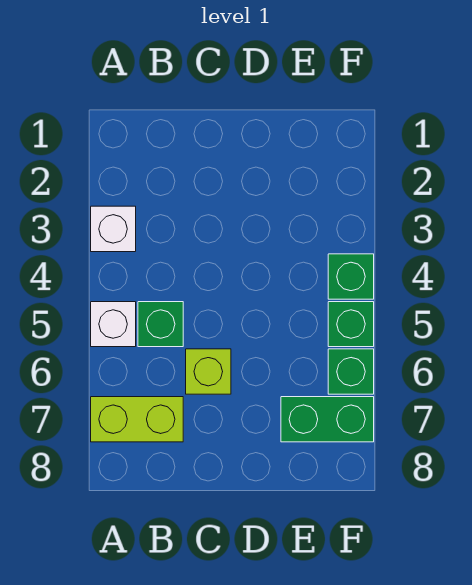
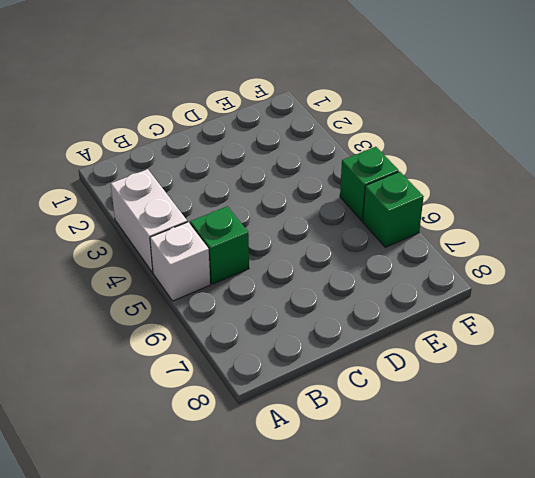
white brick A3:A4 level 1 -> white brick A3 level 1
none -> lime brick A7:B7 level 1
none -> lime brick C6 level 1

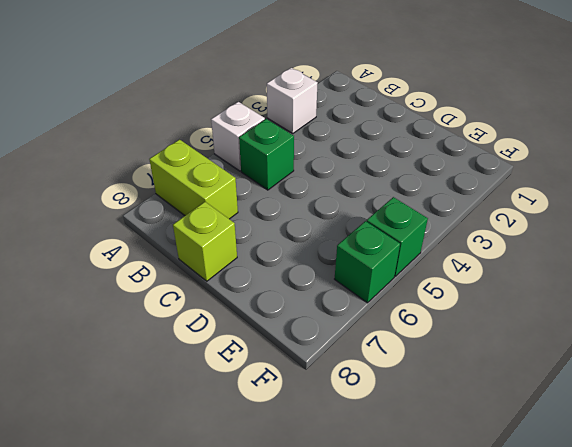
lime brick C8 level 1 -> lime brick C6 level 1
none -> green brick E7:F7 level 1
none -> green brick F4 level 1

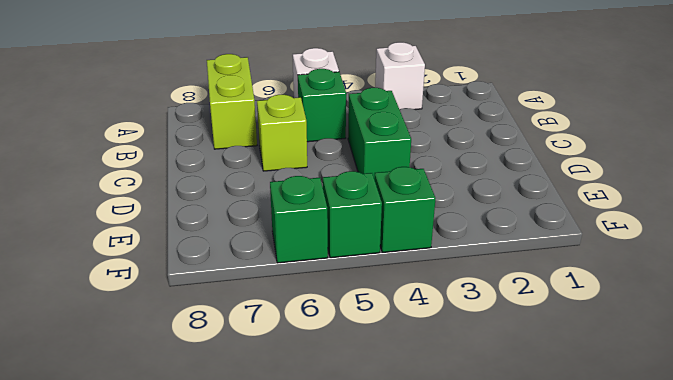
green brick C4:D4 level 1 -> green brick E7:F7 level 1

